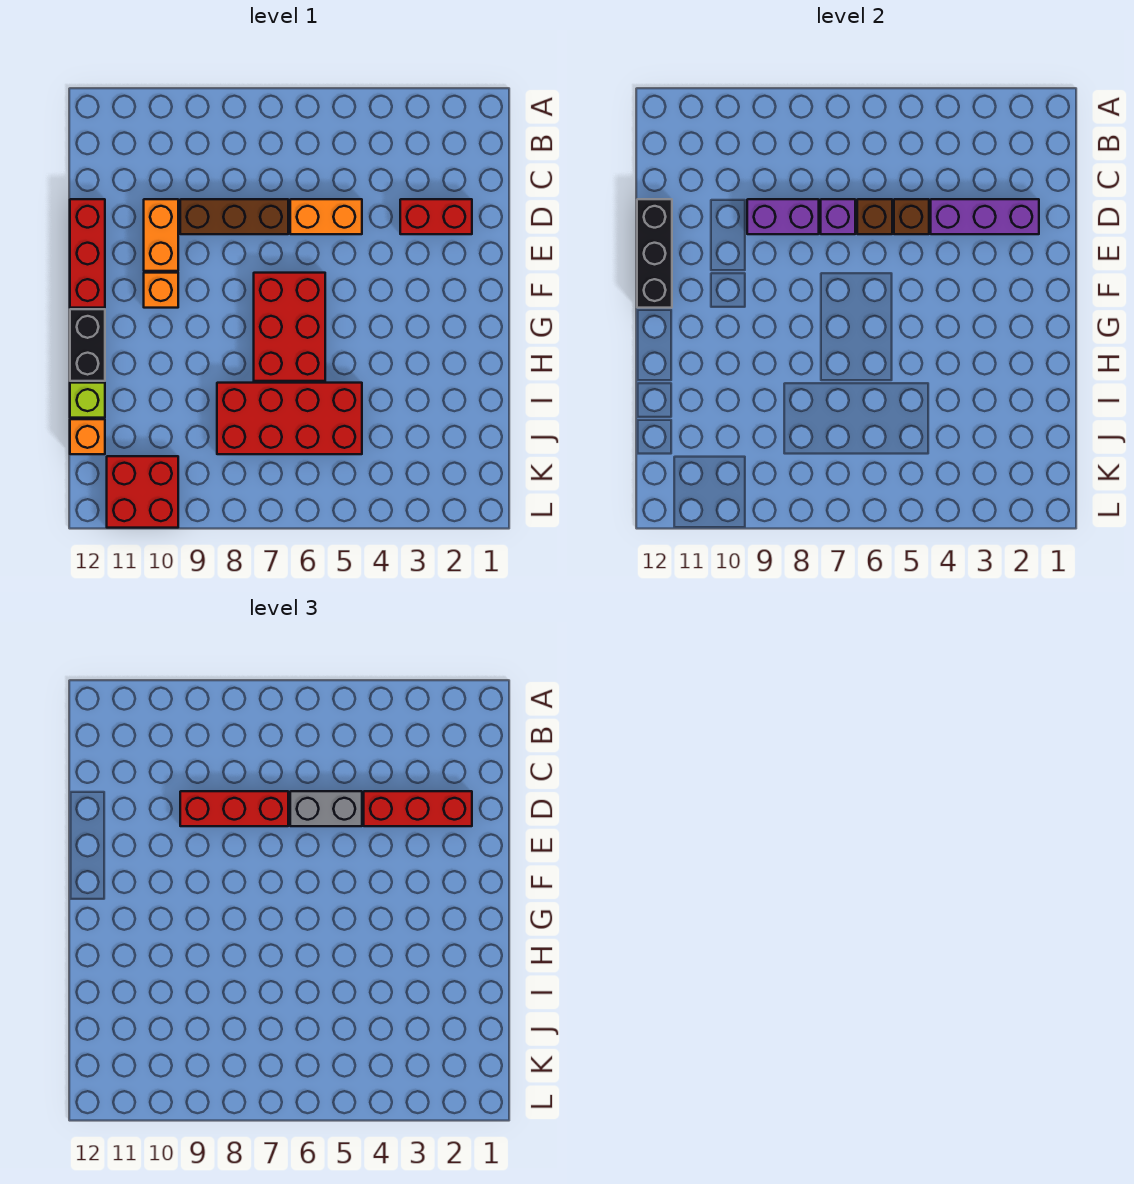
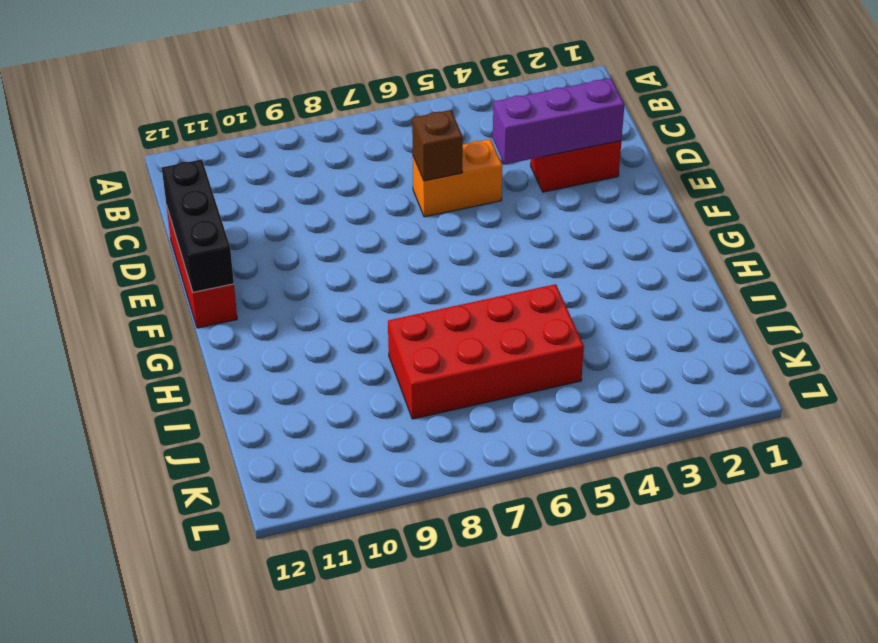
none -> brown brick D7:D9 level 1
none -> orange brick D10:E10 level 1
none -> red brick F6:H7 level 1

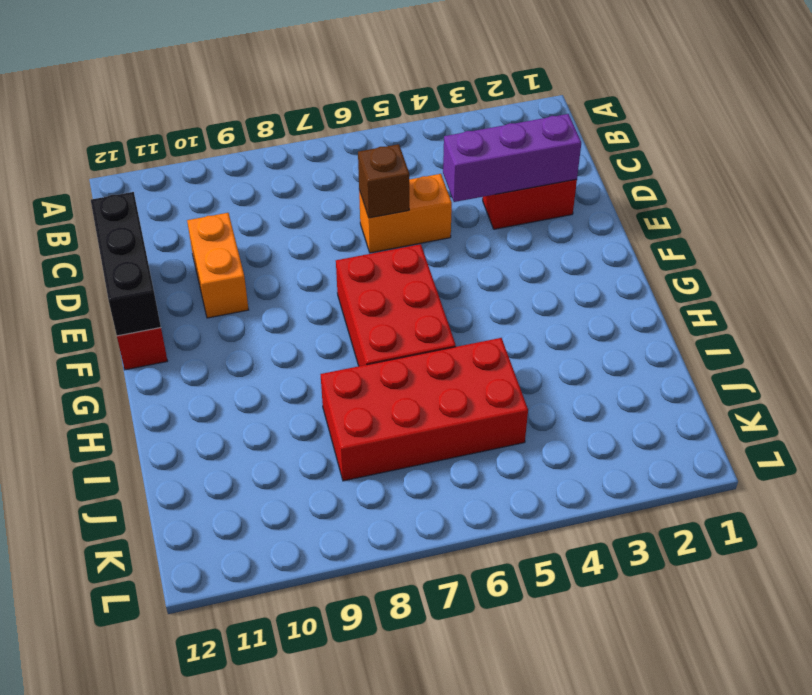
none -> brown brick D7:D9 level 1
none -> orange brick F10 level 1
none -> black brick G12:H12 level 1

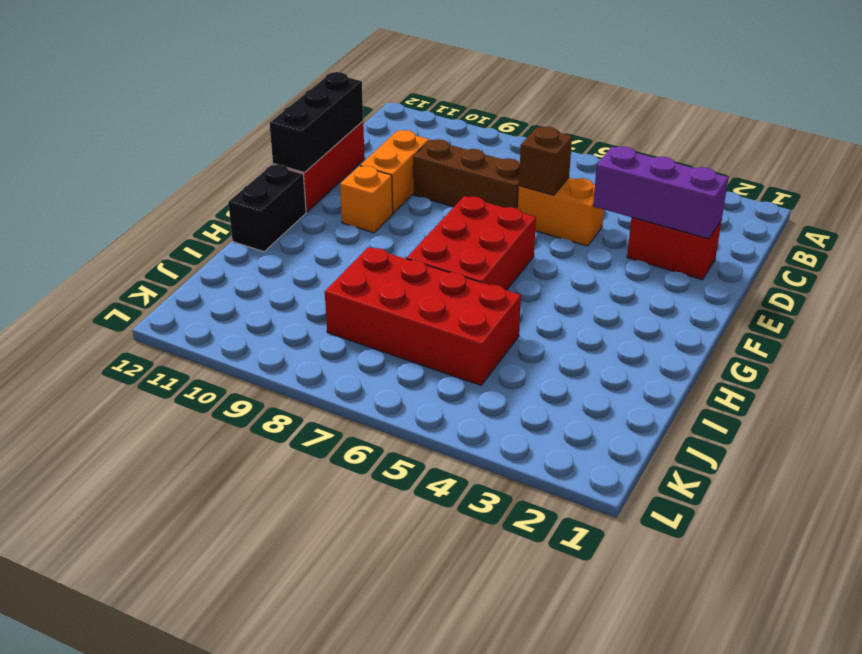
none -> lime brick I12 level 1
none -> orange brick J12 level 1
none -> red brick K10:L11 level 1

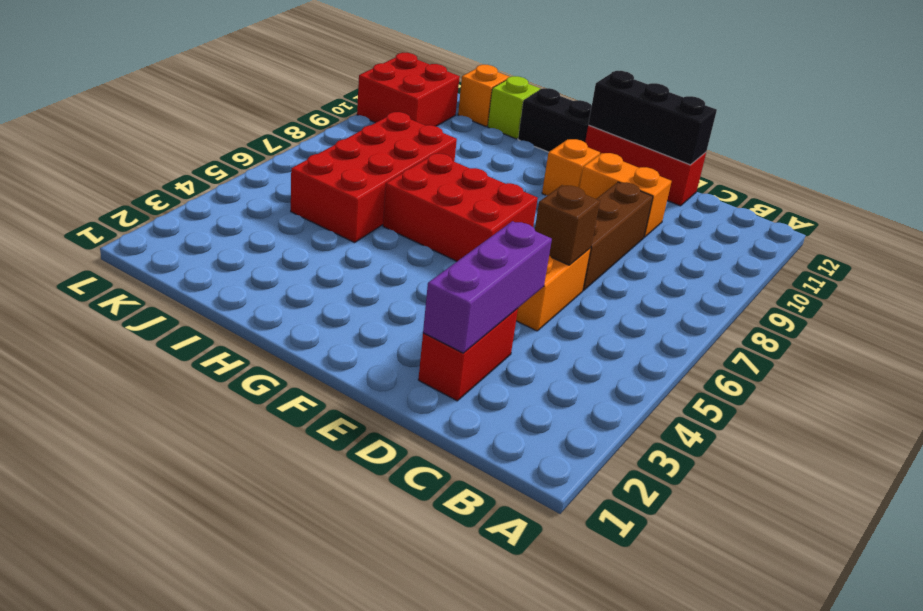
none -> brown brick D5 level 2
none -> purple brick D7 level 2
none -> purple brick D8:D9 level 2

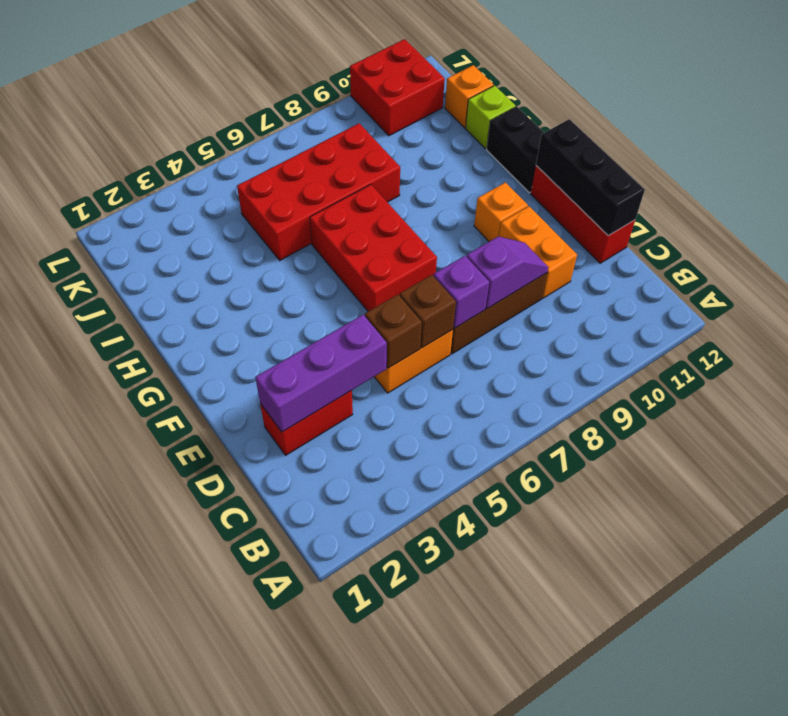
purple slope D8:D9 level 2 top 8 -> purple brick D8:D9 level 2
none -> red brick D2:D4 level 3
none -> grey brick D5:D6 level 3
none -> red brick D7:D9 level 3

